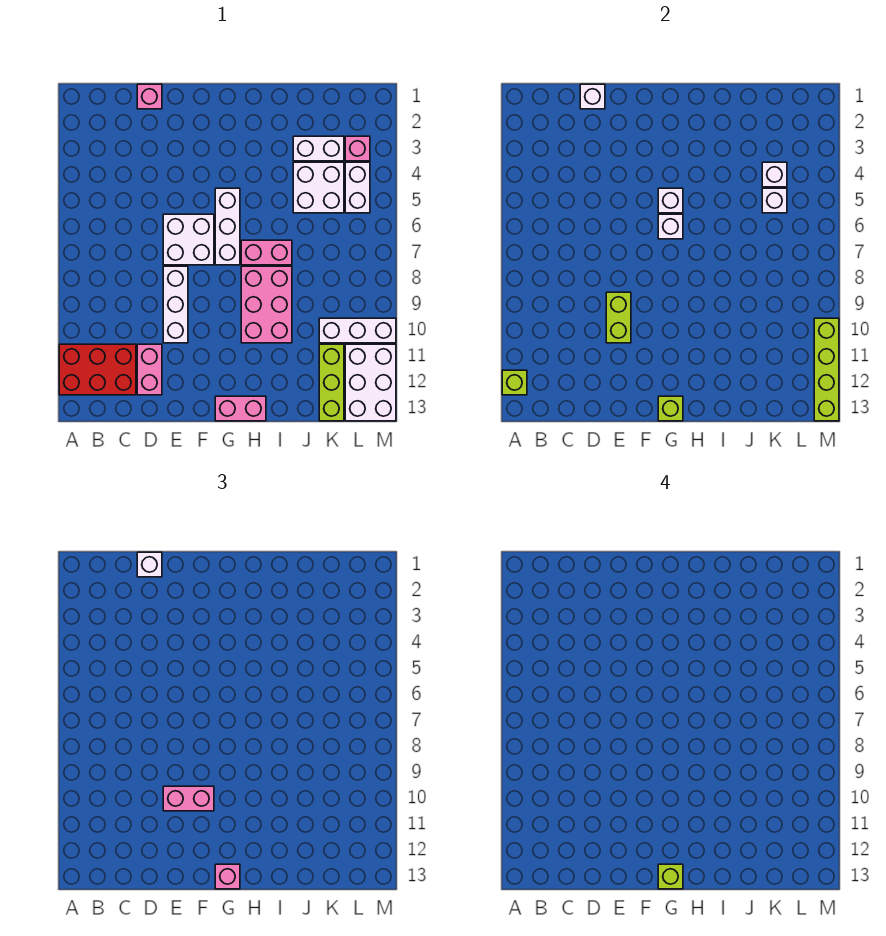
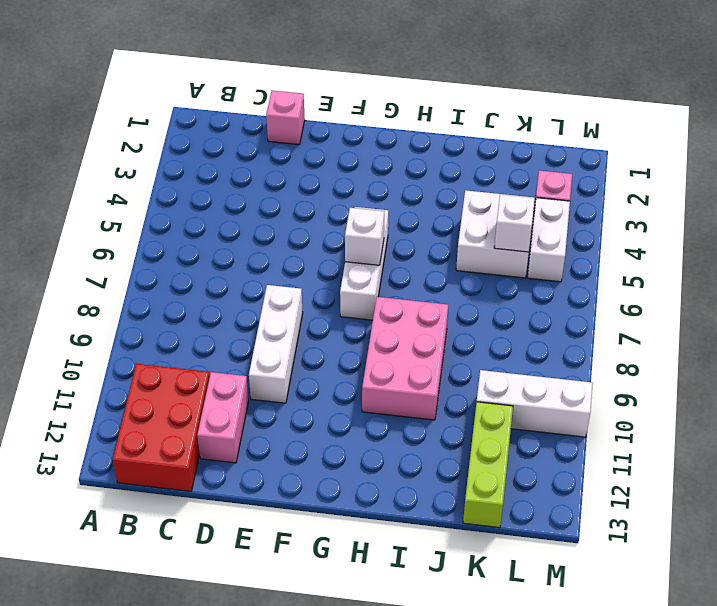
red brick B11:C13 level 1 -> red brick A11:C12 level 1
none -> white brick E6:F7 level 1
none -> pink brick G13:H13 level 1
none -> pink brick H7:I7 level 1

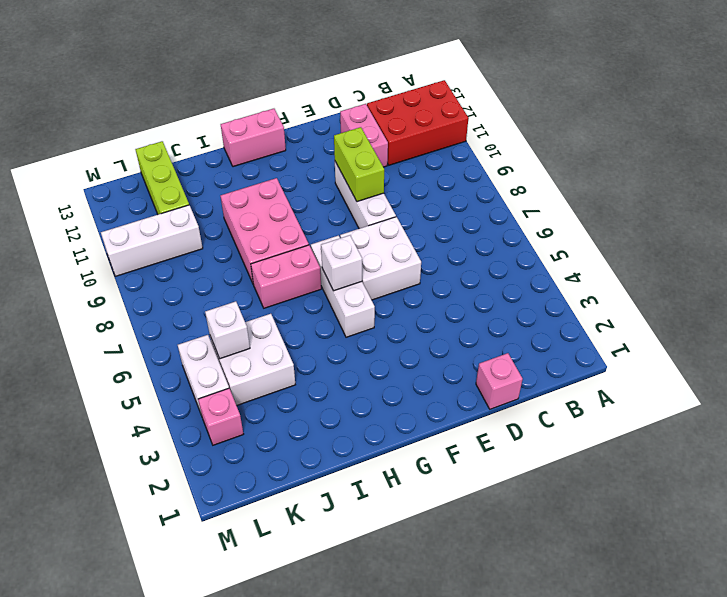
none -> white brick J3:K3 level 1
none -> white brick L11:M13 level 1
none -> lime brick A12 level 2

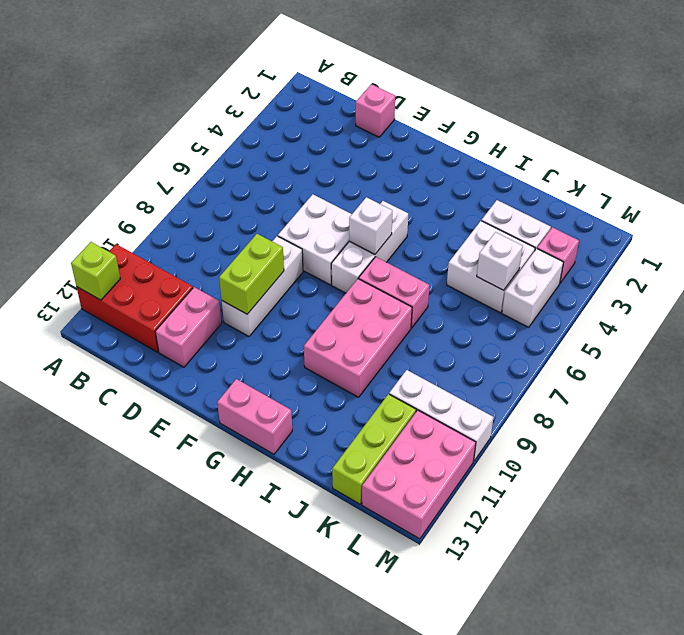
pink brick L11:M13 level 1 -> white brick L11:M13 level 1
none -> white brick D1 level 2
none -> white brick G5 level 2
none -> lime brick G13 level 2

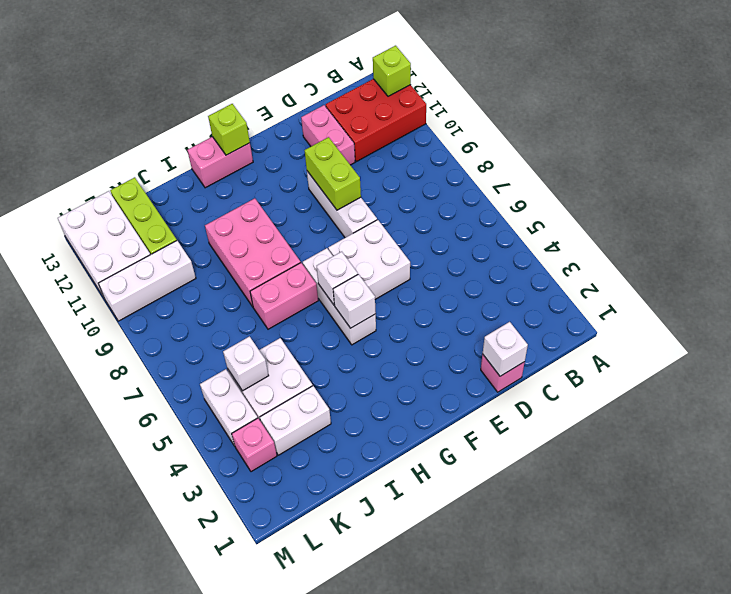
none -> white brick K4 level 2
none -> lime brick M10:M13 level 2
none -> white brick D1 level 3

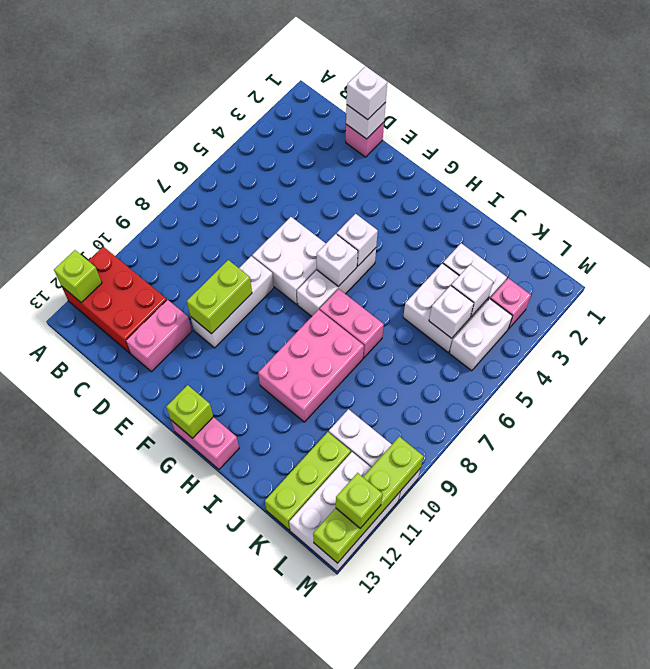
lime brick M12 level 3 -> lime brick G13 level 4
none -> pink brick E10:F10 level 3
none -> pink brick G13 level 3

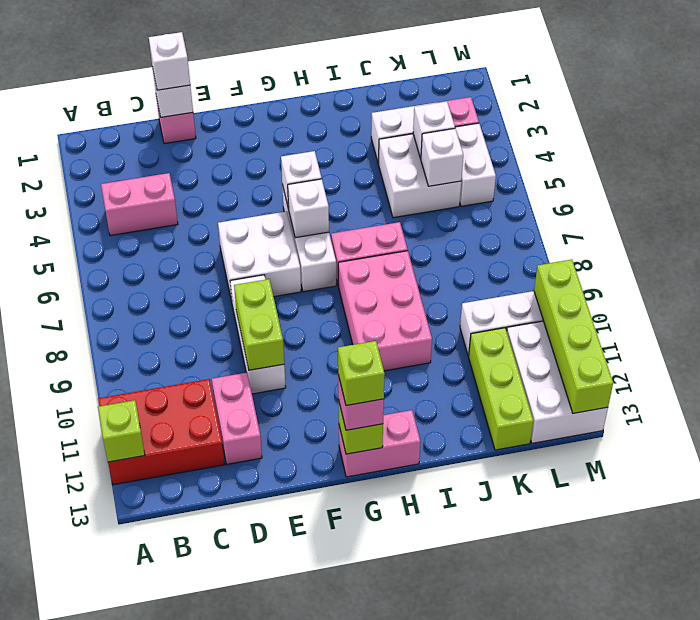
pink brick B4:C4 level 1 -> pink brick E10:F10 level 3

